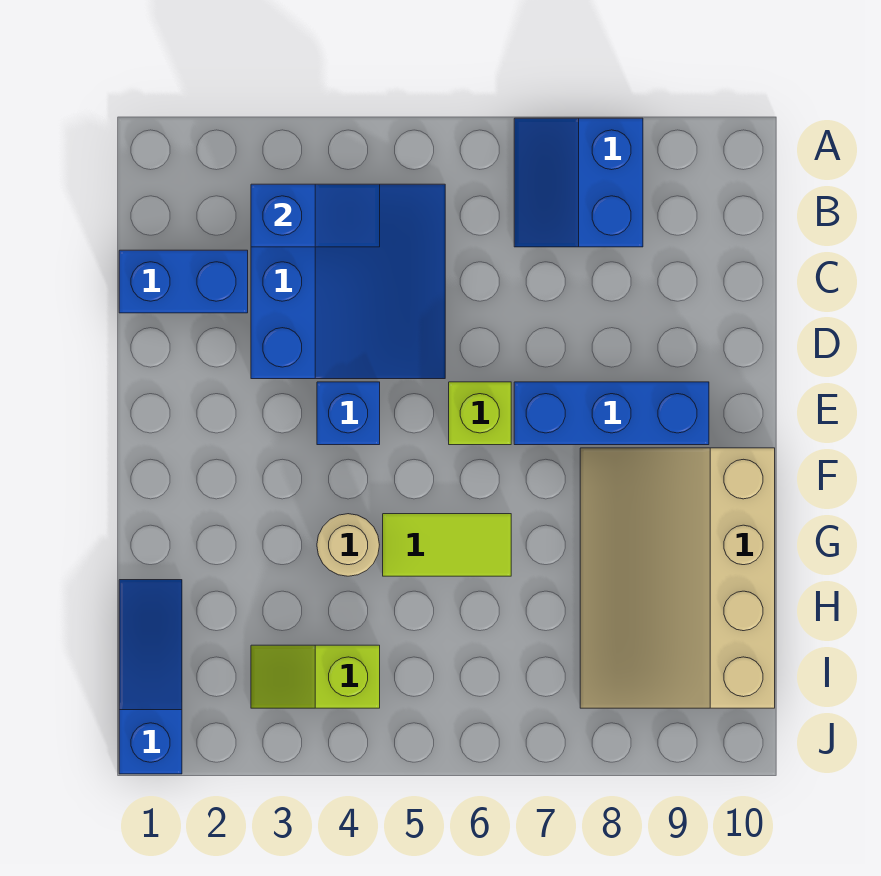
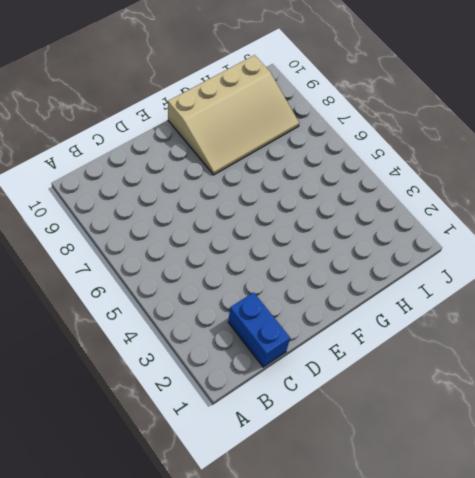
none -> blue slope A7:B8 level 1 top 8
none -> blue slope B3:D5 level 1 top 3
none -> blue brick E4 level 1

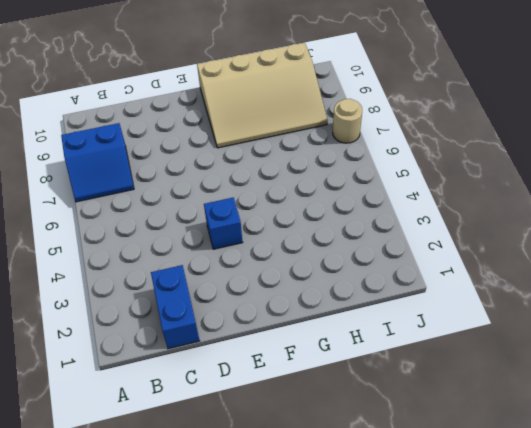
tan round brick J7 level 1 -> tan round brick G4 level 1
none -> blue slope B3:D5 level 1 top 3
none -> lime brick E6 level 1
none -> blue brick E7:E9 level 1

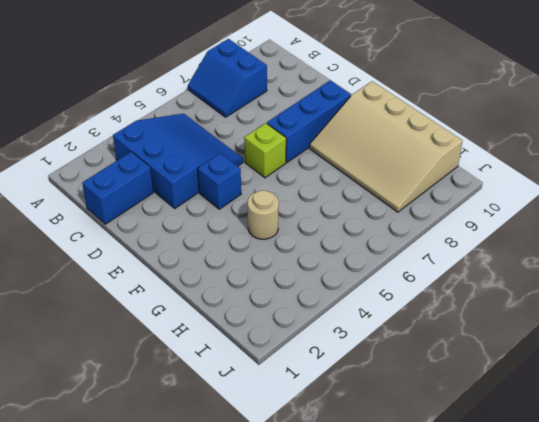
none -> lime tile G5:G6 level 1
none -> blue slope H1:J1 level 1 top J
none -> lime slope I3:I4 level 1 top 4

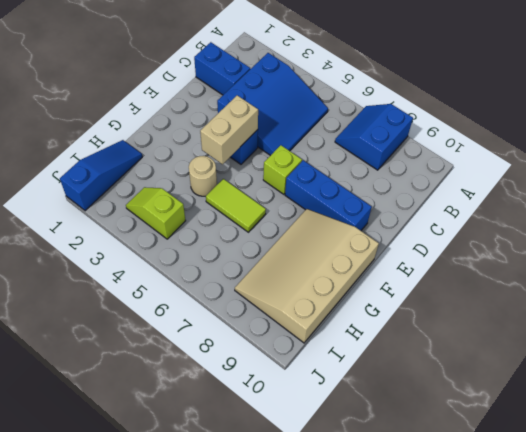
tan brick E4:F4 level 2 -> none
none -> blue slope B3:B4 level 2 top 3

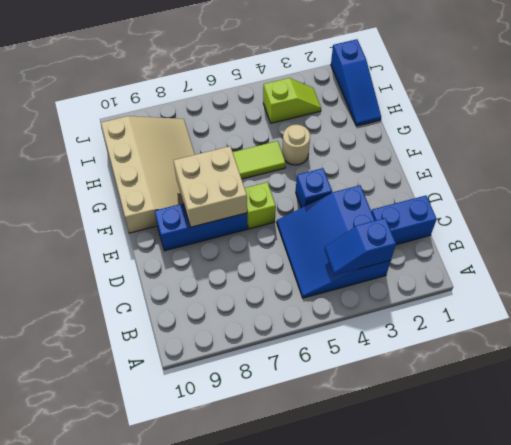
tan brick E7:F8 level 2 -> none
none -> blue slope A7:B8 level 1 top 8

